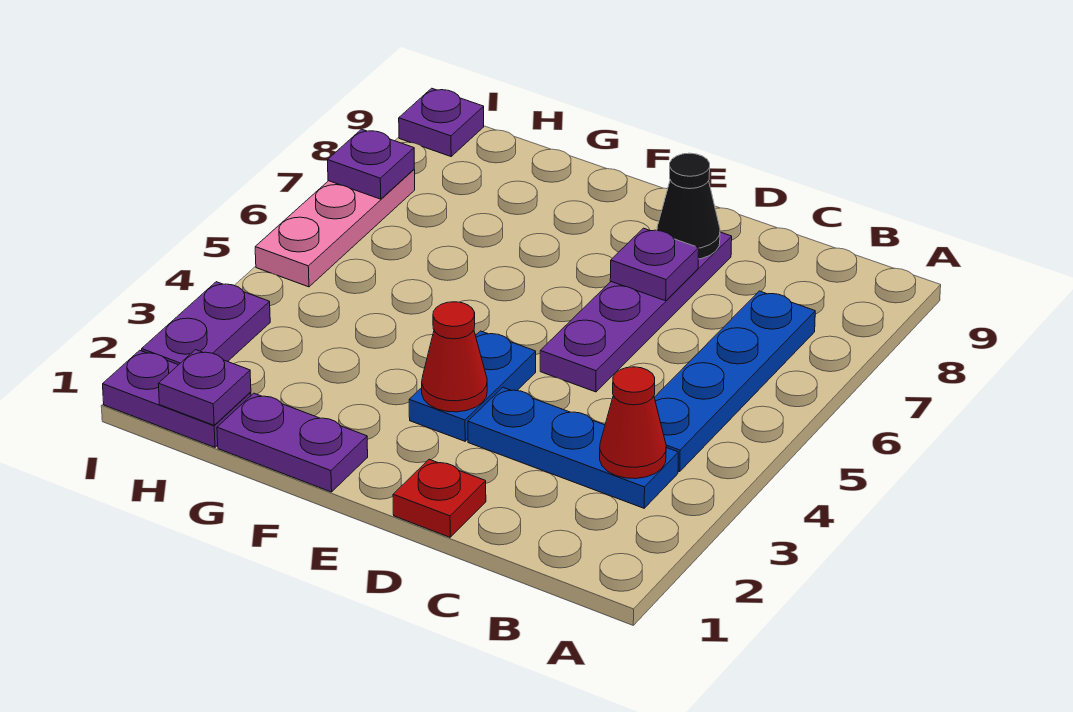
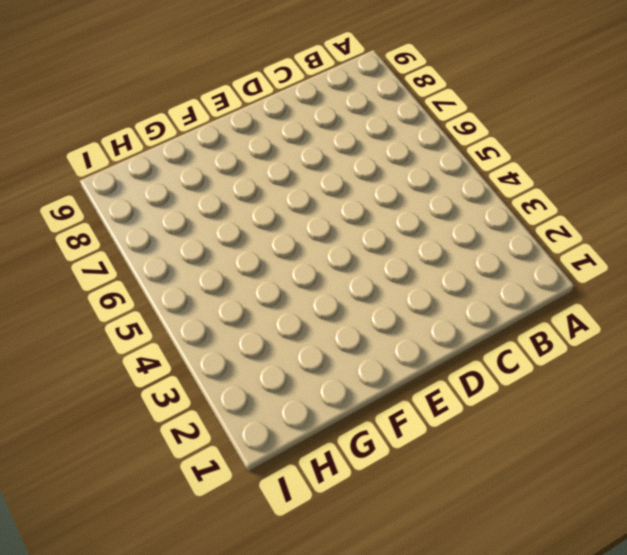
none -> blue plate B3:D3 level 1
none -> blue plate B4:B7 level 1
none -> red plate D1 level 1

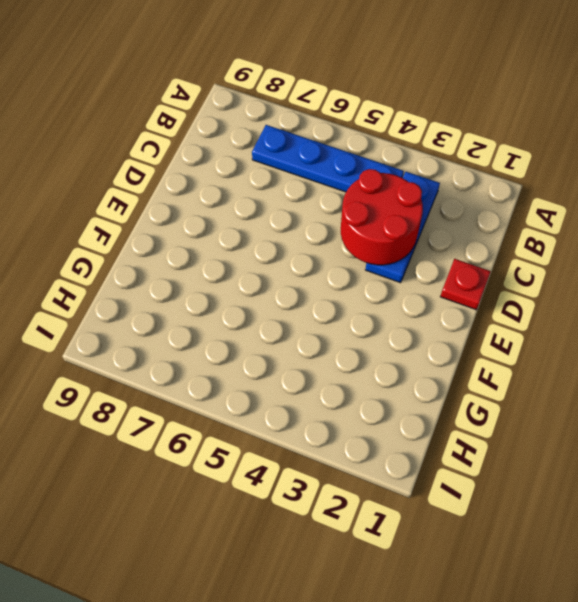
red round brick C3:D4 level 2 -> none
none -> purple plate D5:D8 level 1
none -> blue plate E3:E4 level 1
none -> purple plate F1:G1 level 1

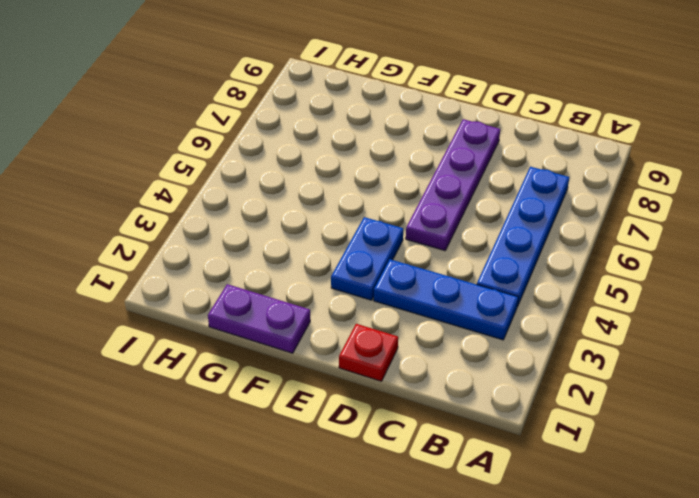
none -> purple plate H1:I1 level 1
none -> purple plate I2:I3 level 1
none -> pink plate I5:I7 level 1

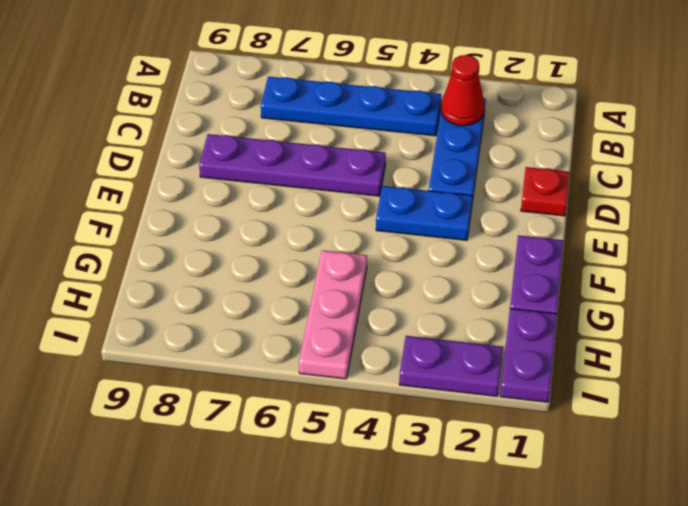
pink plate G5:I5 level 1 -> pink plate I5:I7 level 1
none -> purple plate I9 level 1
none -> purple plate D7 level 2
none -> black cone D8 level 2

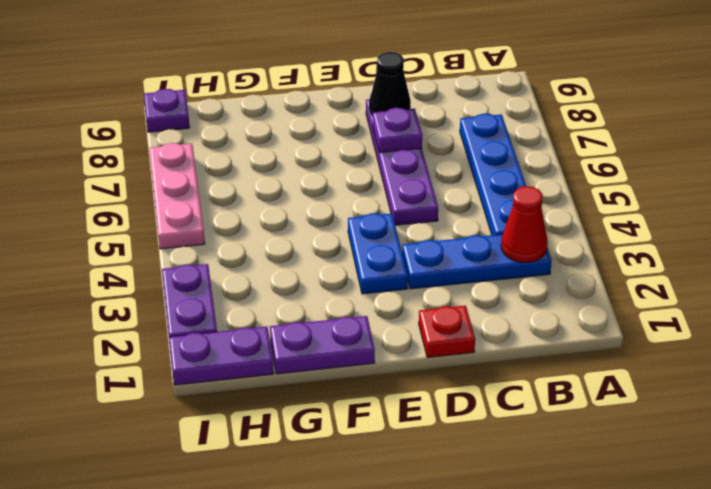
none -> red cone E3 level 2
none -> purple plate H1 level 2
none -> purple plate I7 level 2

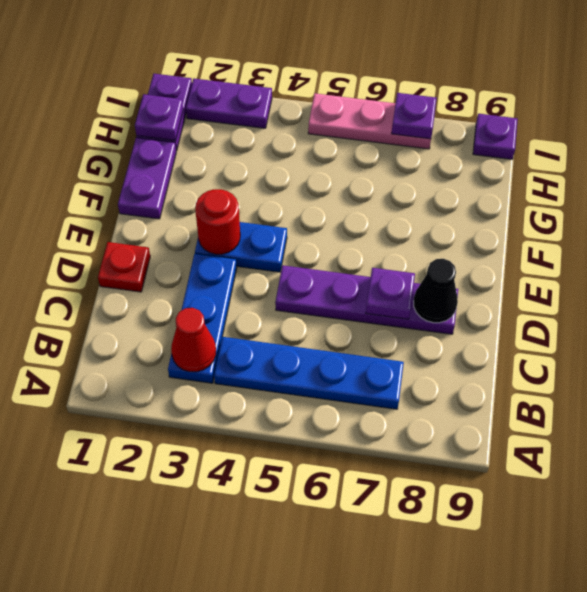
red round brick E3 level 2 -> red cone E3 level 2

